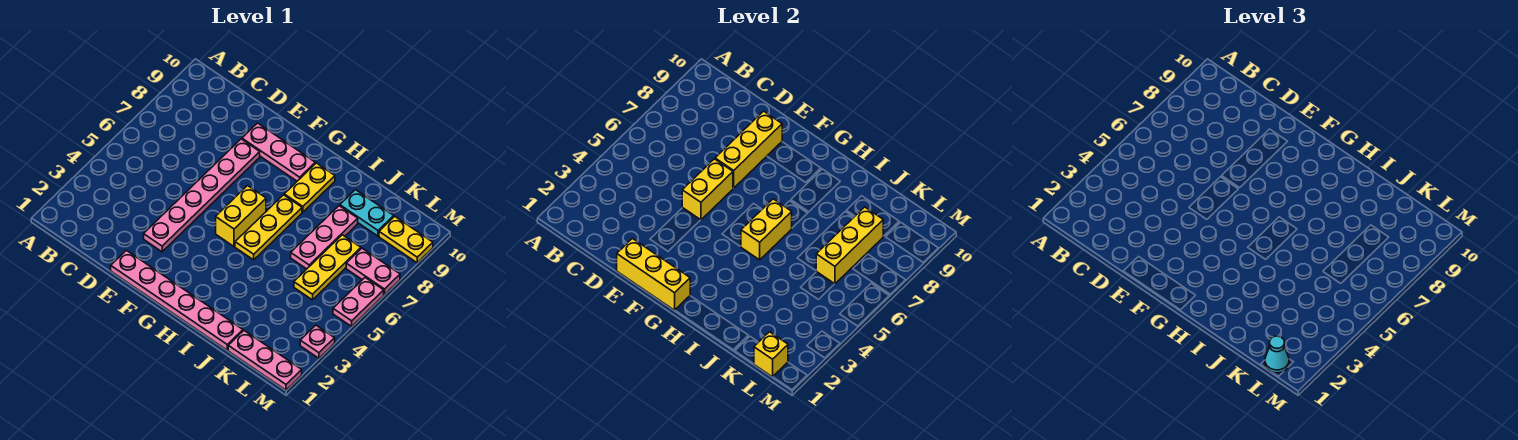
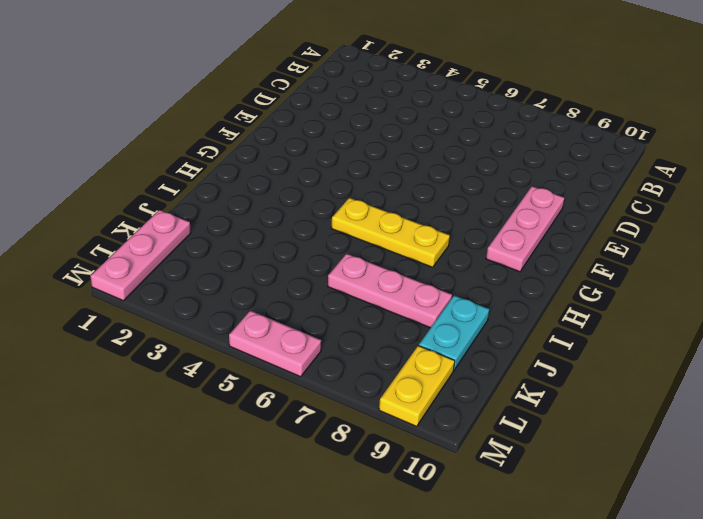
none -> pink plate E1:J1 level 1
none -> pink plate E3:E8 level 1
none -> yellow brick G5:G6 level 1

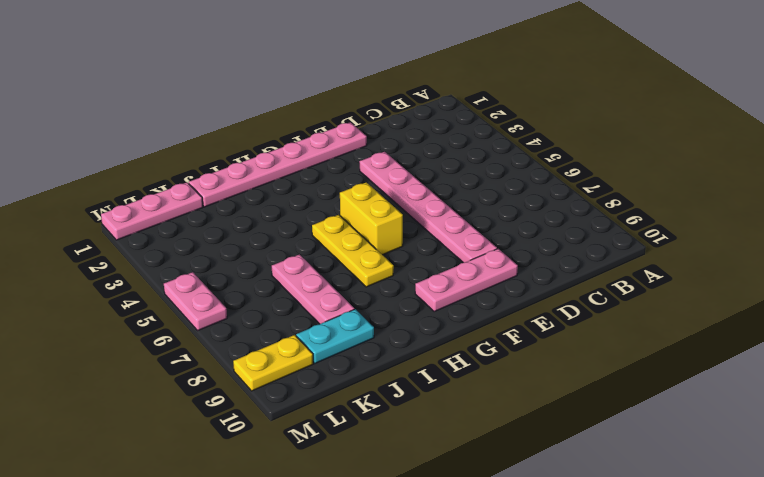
none -> yellow plate H8:H9 level 1
none -> yellow plate K5:K7 level 1
none -> pink plate L7:M7 level 1

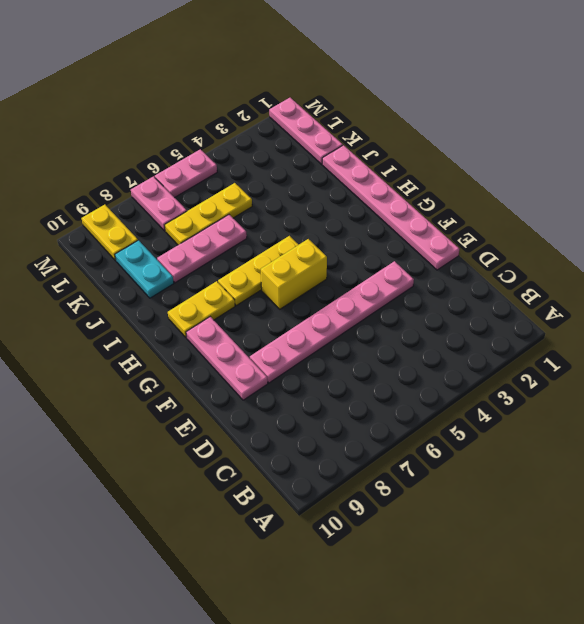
none -> pink plate M3 level 1
none -> yellow brick E1:G1 level 2
none -> yellow brick E5:E6 level 2

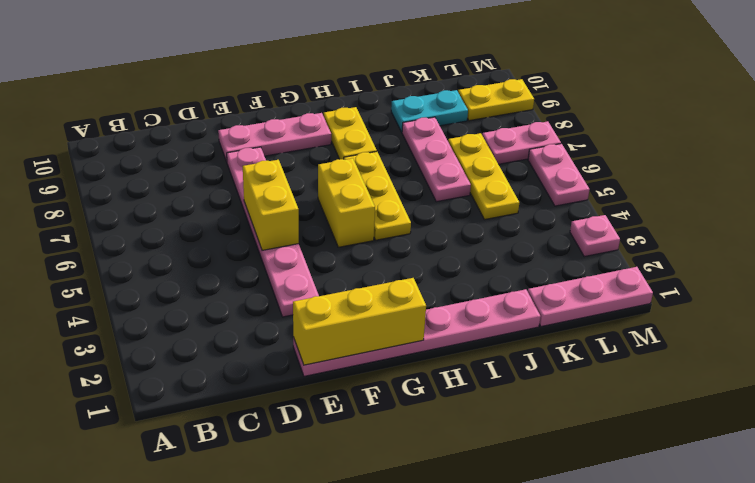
none -> yellow brick E7:E9 level 2
none -> yellow brick H5:H6 level 2
none -> yellow brick K6:K8 level 2

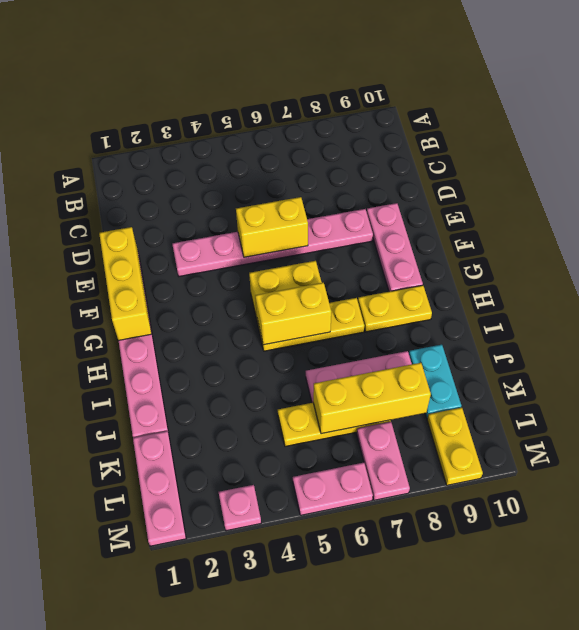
none -> yellow brick E7:E9 level 2
none -> yellow brick L1 level 2
none -> cyan cone L1 level 3

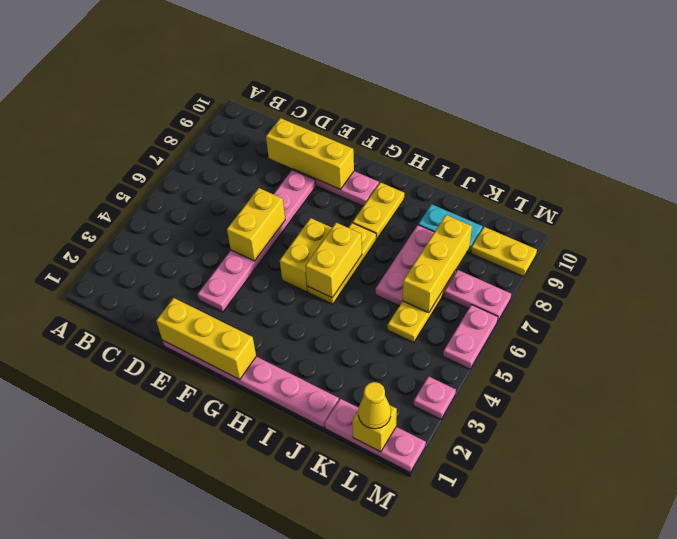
yellow brick D9:F9 level 2 -> yellow brick E7:E9 level 2
yellow cone L1 level 3 -> cyan cone L1 level 3

